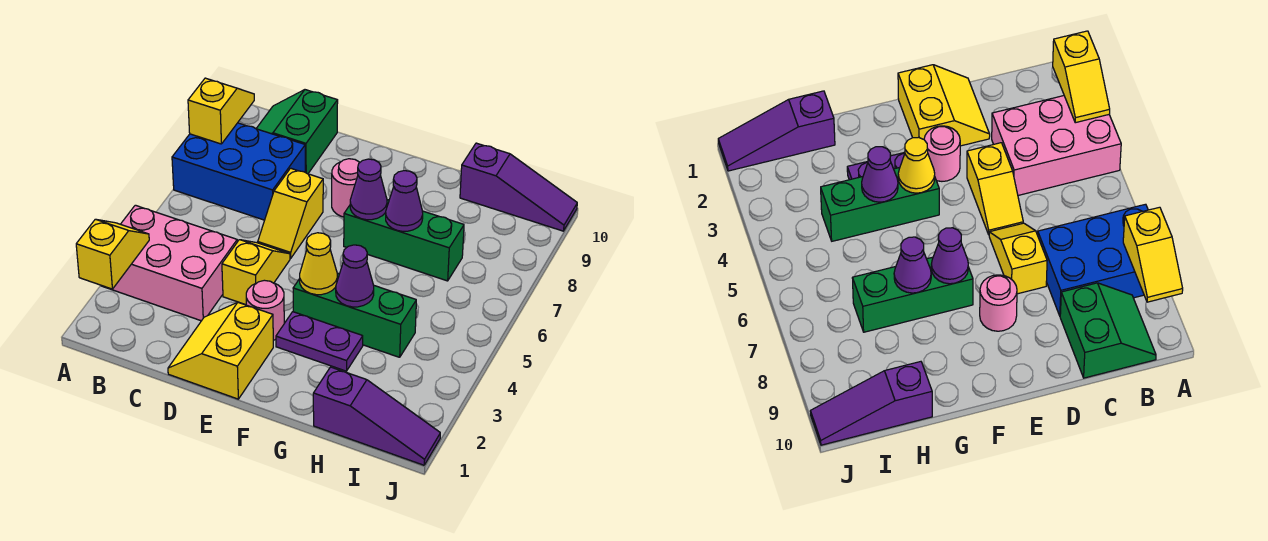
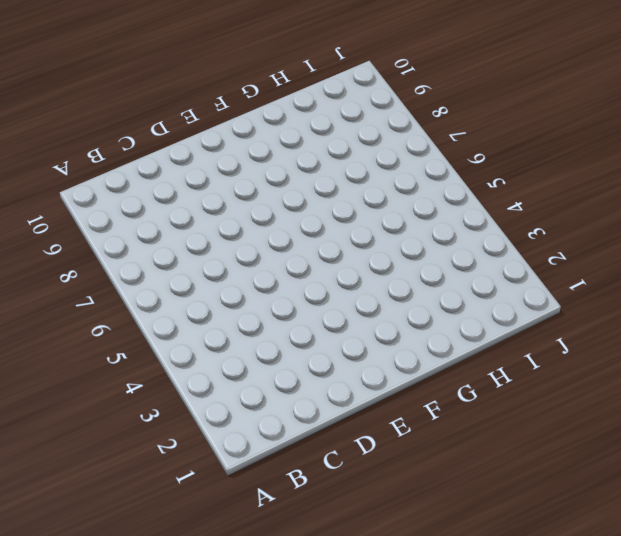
none -> pink brick A3:C4 level 1
none -> blue brick A7:C8 level 1
none -> green slope B9:C10 level 1 top C

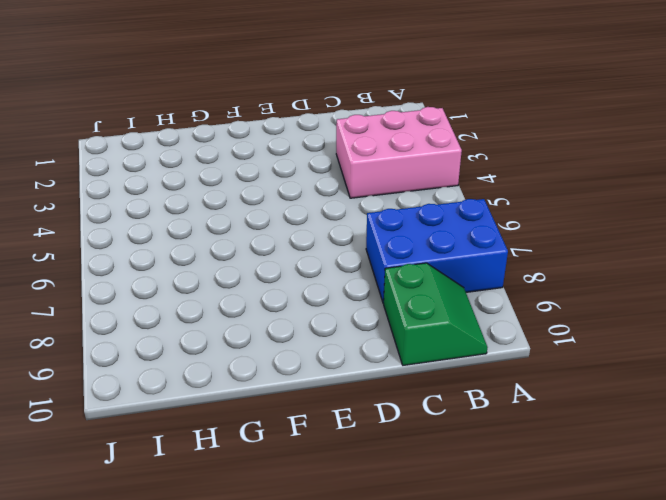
none -> yellow slope D1:E2 level 1 top E
none -> yellow slope D4:D5 level 1 top 4
none -> yellow slope D6:D7 level 1 top 7

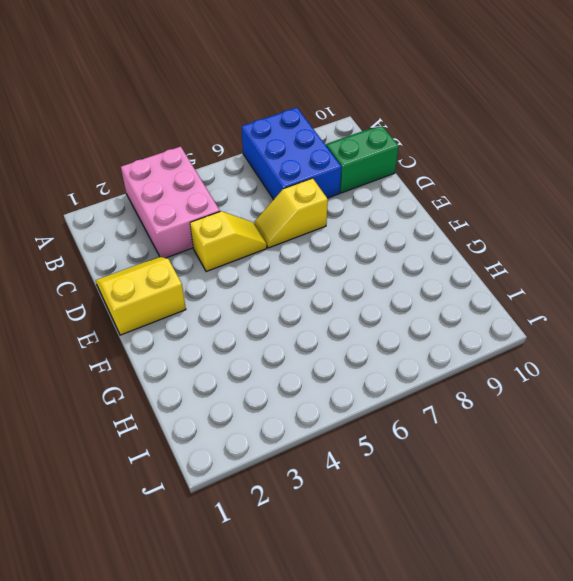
none -> pink round brick E3 level 1
none -> pink round brick E8 level 1
none -> purple plate F3:G3 level 1

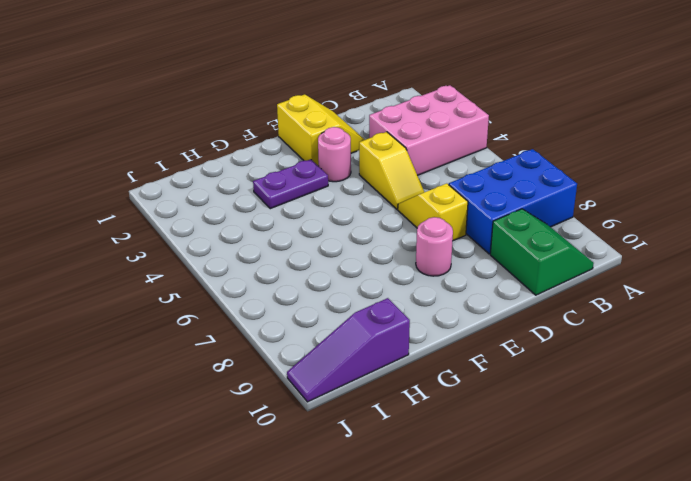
none -> green brick F4:H4 level 1
none -> green brick F7:H7 level 1
none -> purple slope H1:J1 level 1 top H

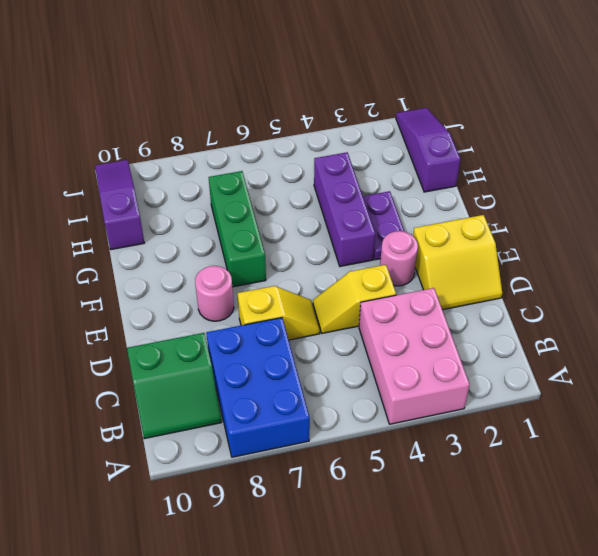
purple brick F4:H4 level 1 -> green brick F4:H4 level 1
none -> yellow slope A2:A3 level 2 top 2
none -> yellow slope A8:A9 level 2 top 8
none -> yellow cone F4 level 2

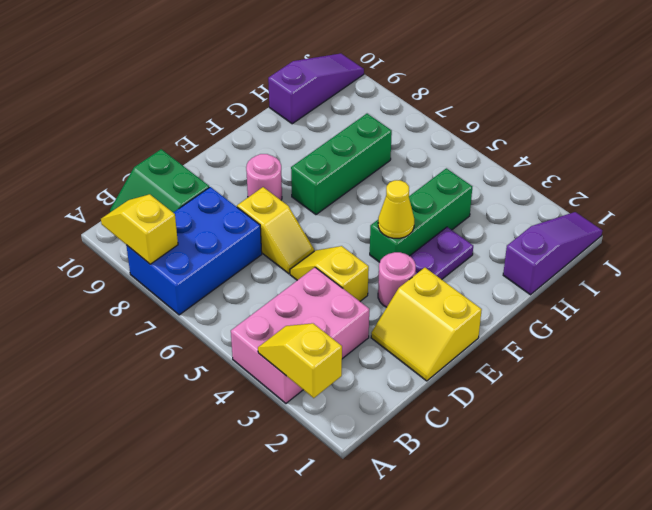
none -> purple cone F7 level 2
none -> purple cone G4 level 2
none -> purple cone G7 level 2

